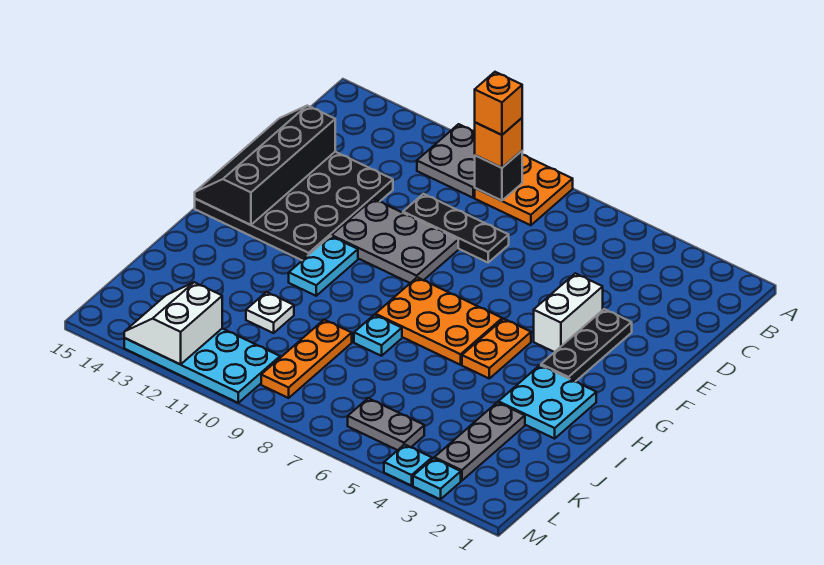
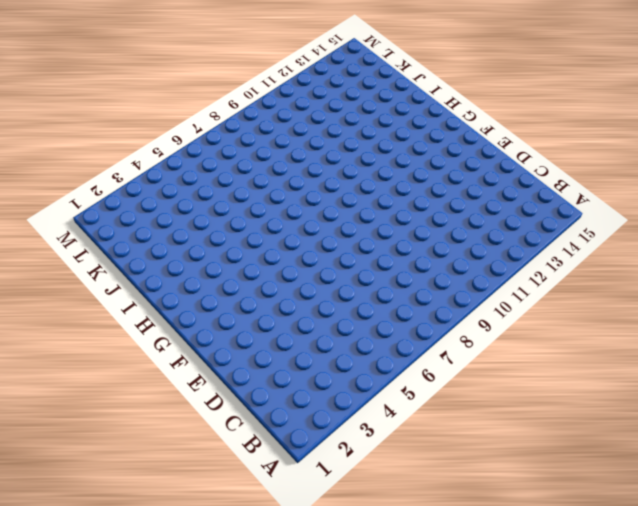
none -> orange plate A8:B9 level 1
none -> grey plate A10:B11 level 1
none -> black plate D8:D10 level 1

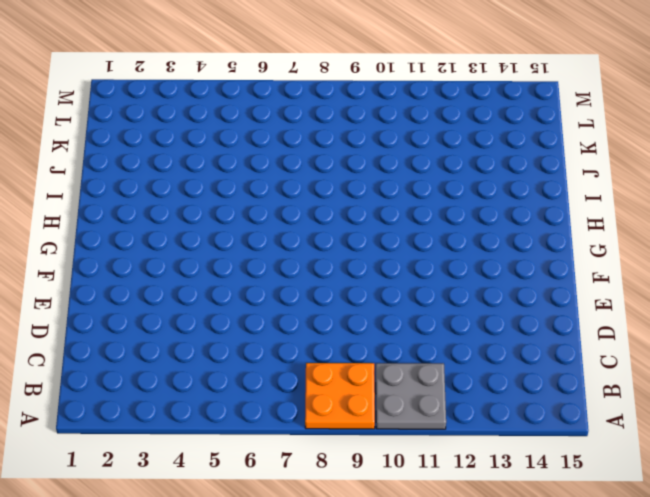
none -> black plate D8:D10 level 1
none -> black plate D12:G15 level 1
none -> black plate E3:G3 level 1

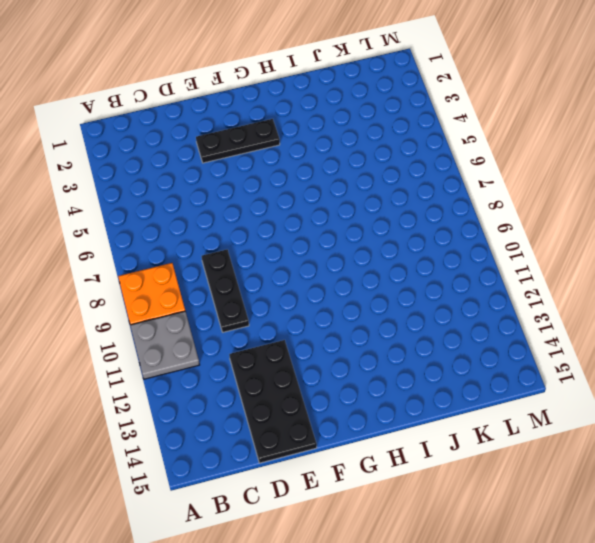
black plate D12:E15 level 1 -> black plate D12:G15 level 1
none -> white brick E4:F4 level 1
none -> grey plate E9:F11 level 1
none -> orange plate G5:H5 level 1

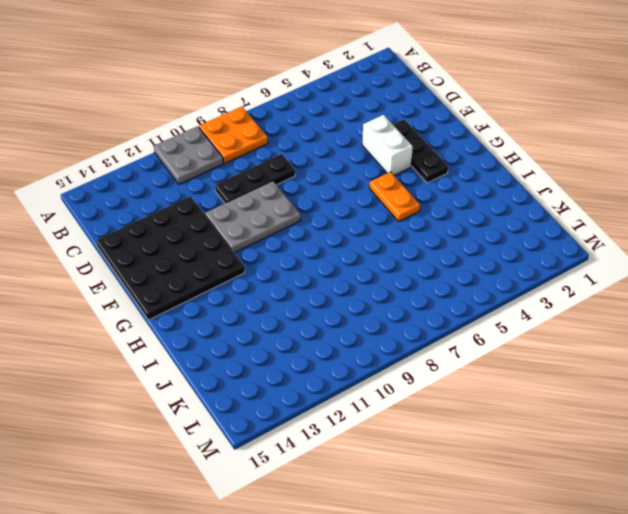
none -> orange plate G6:H8 level 1
none -> cyan plate G11:H11 level 1
none -> cyan plate H2:I3 level 1

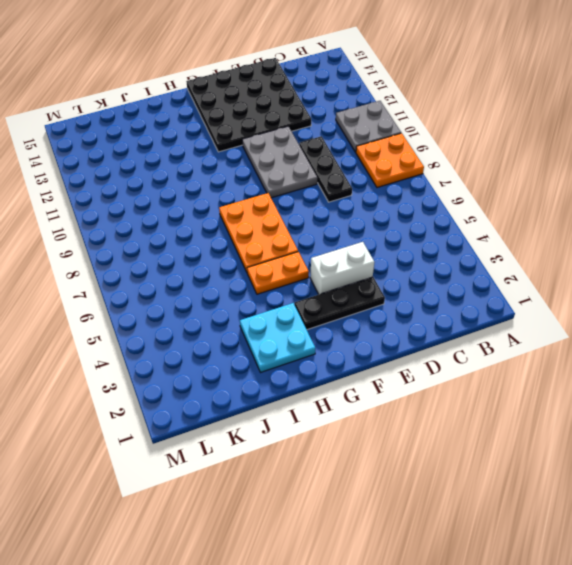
none -> cyan plate G11:H11 level 1
none -> cyan plate I8 level 1
none -> grey plate J3:L3 level 1

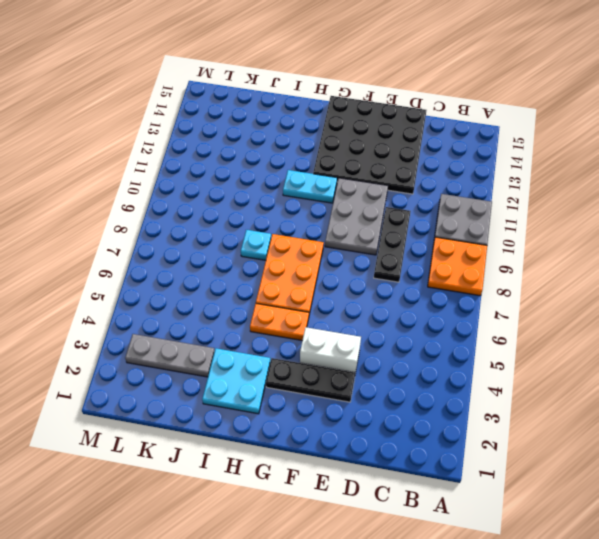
none -> orange plate J9:L9 level 1
none -> white plate J11 level 1
none -> grey plate L5:L6 level 1

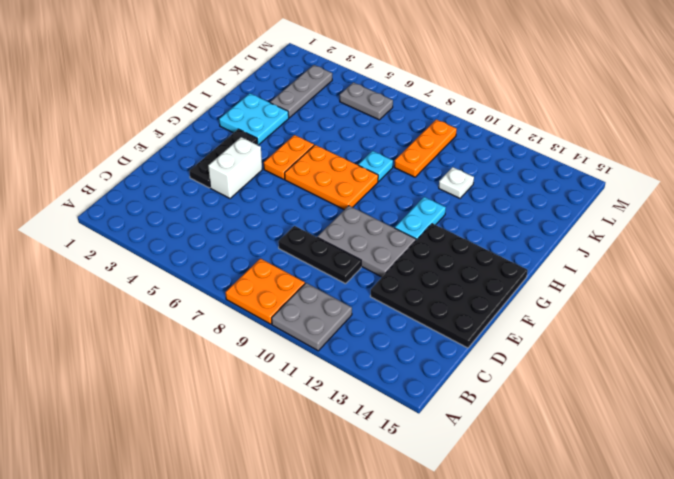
none -> cyan plate L10:M13 level 1
none -> cyan plate M3 level 1
none -> cyan plate M4 level 1

